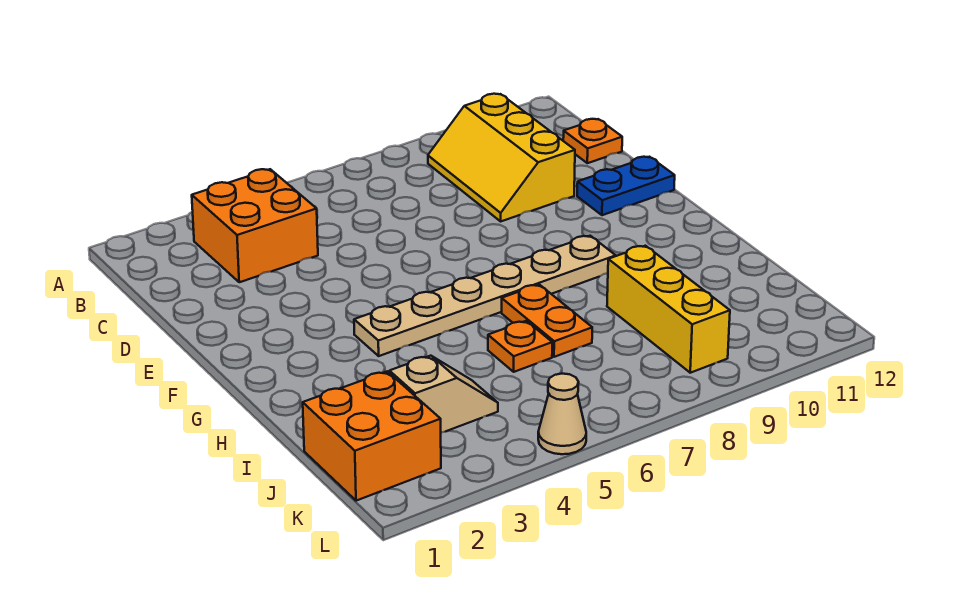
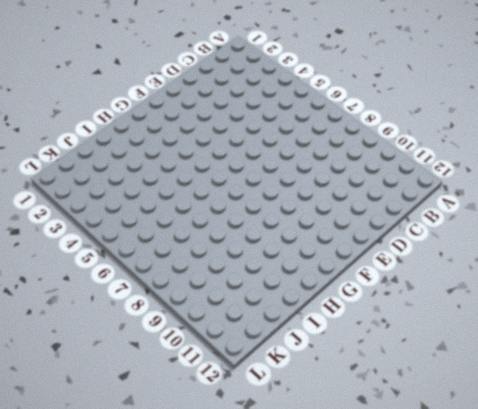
none -> orange brick B3:C4 level 1
none -> yellow slope B9:D10 level 1 top 10

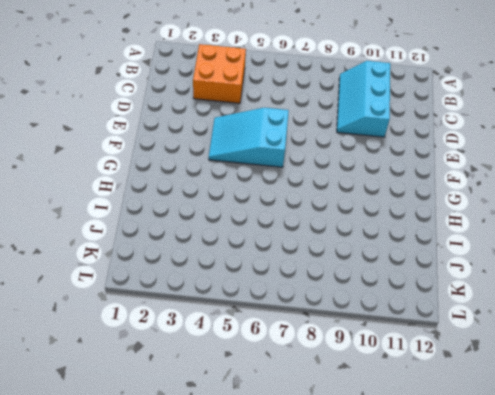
cyan slope B9:D10 level 1 top 10 -> yellow slope B9:D10 level 1 top 10
cyan slope E4:F6 level 1 top 6 -> none
none -> orange plate C12 level 1
none -> blue plate E11:E12 level 1

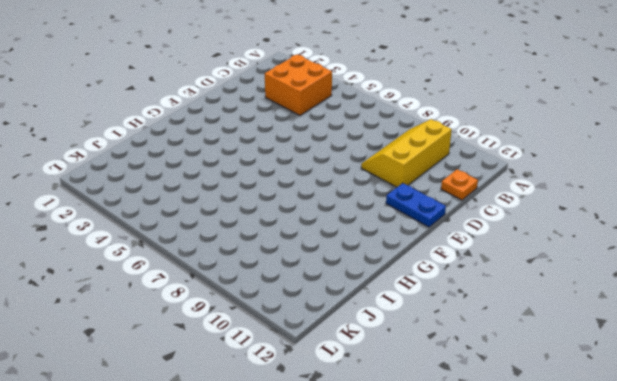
none -> tan plate G4:G9 level 1
none -> orange plate H7:I7 level 1

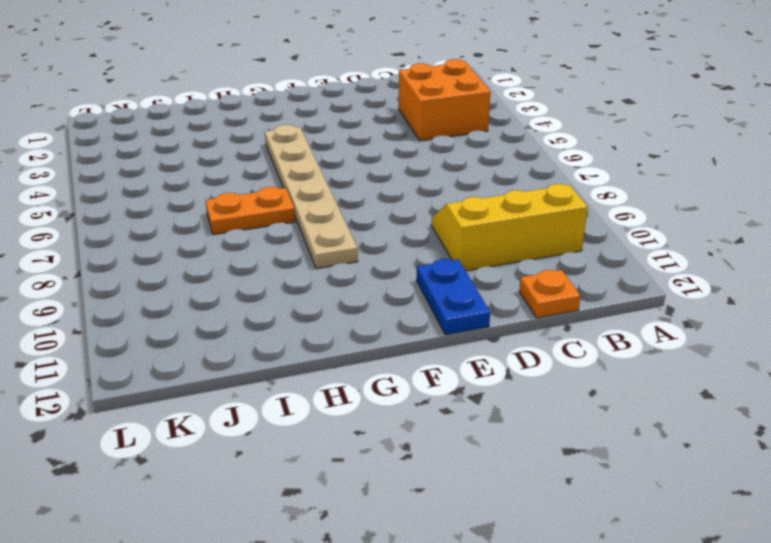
none -> orange plate I6 level 1
none -> yellow brick I9:K9 level 1

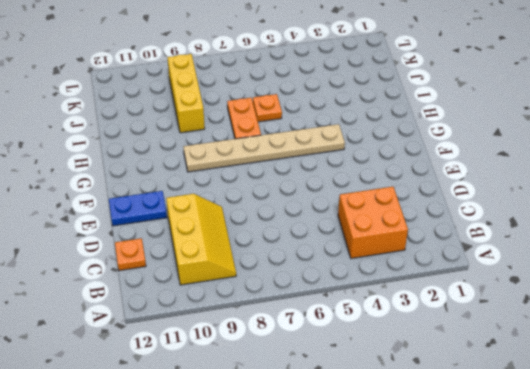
none -> orange brick J1:K2 level 1
none -> tan slope J3:J4 level 1 top 3

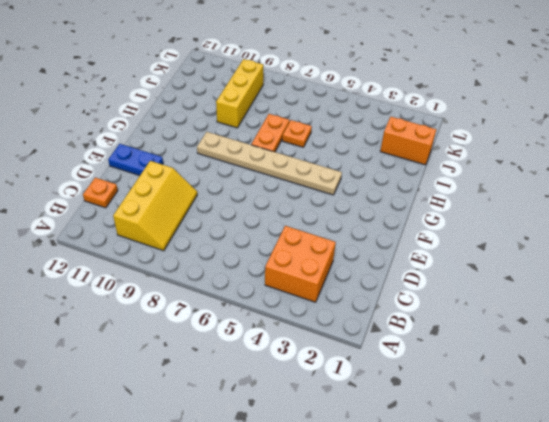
orange brick J1:J2 level 1 -> orange brick J1:K2 level 1
none -> tan slope J3:J4 level 1 top 3
none -> tan cone L5 level 1

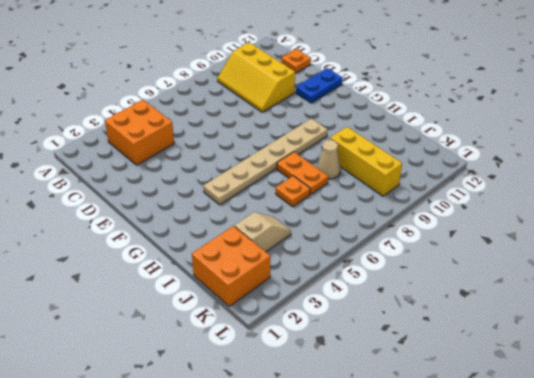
tan cone I8 level 1 -> tan cone L5 level 1

